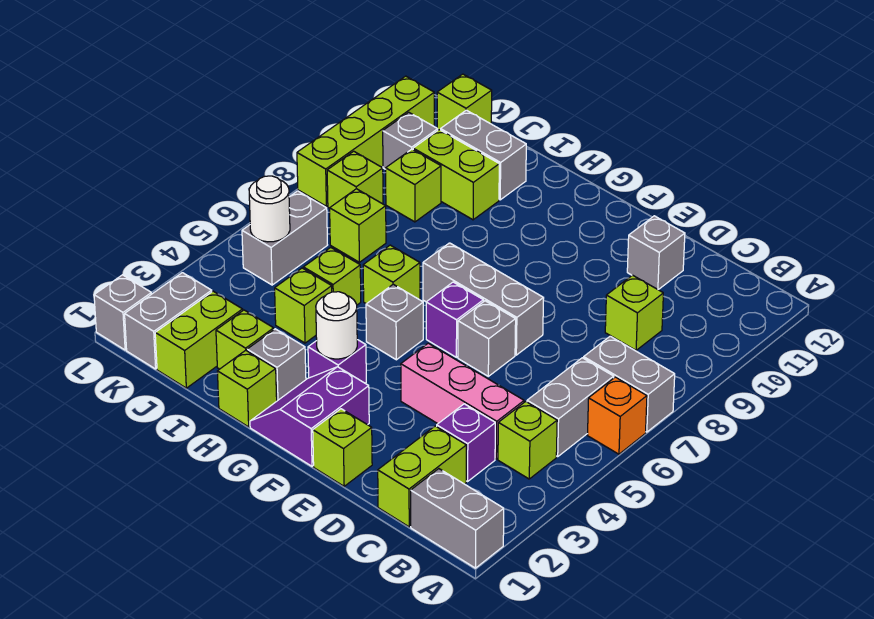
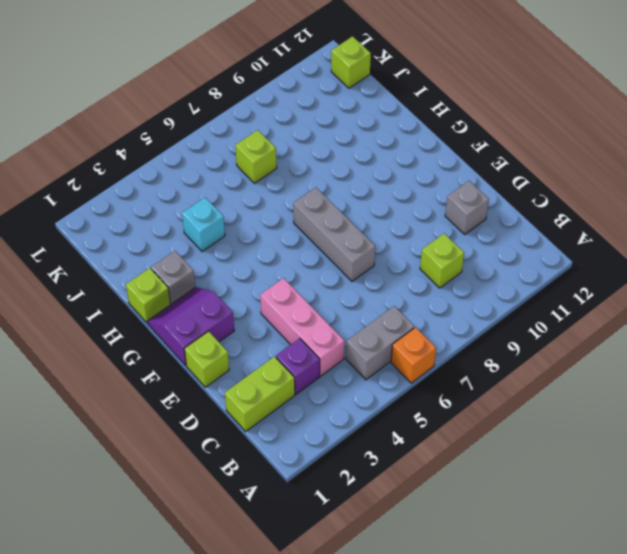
cyan brick I4 level 1 -> lime brick I4 level 1
none -> grey brick A1:B1 level 1
none -> grey brick A7:B7 level 1
none -> lime brick B4 level 1
none -> grey brick E6 level 1

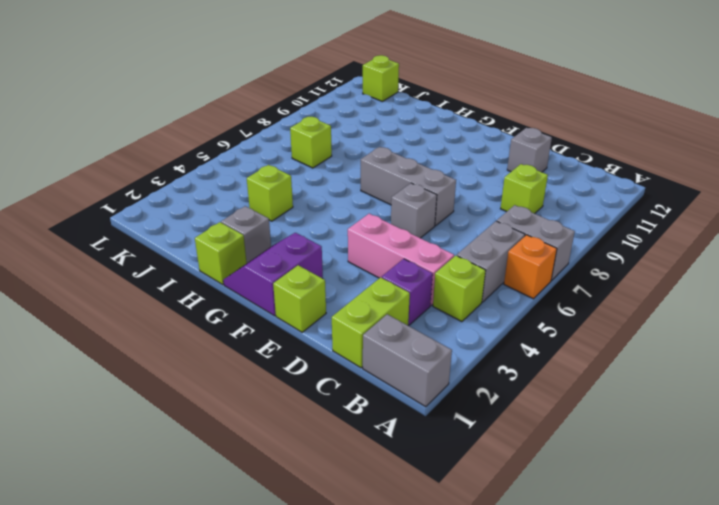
none -> purple brick F6 level 1
none -> purple brick G3 level 1
none -> grey brick G5 level 1
none -> lime brick H6 level 1

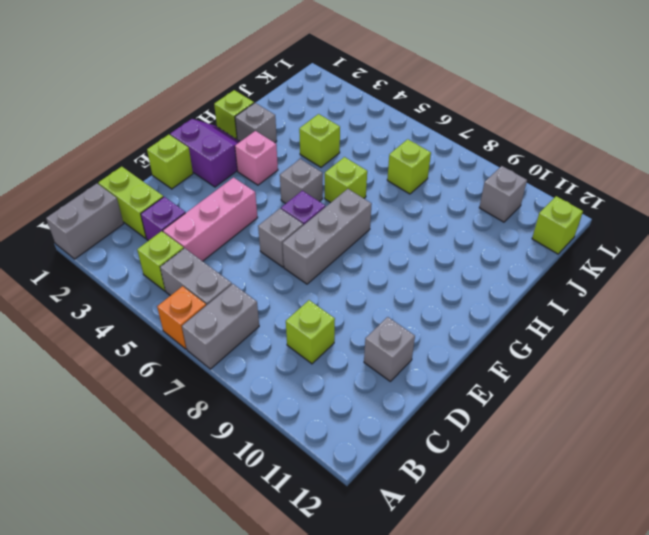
pink brick G3 level 1 -> purple brick G3 level 1
none -> lime brick I2 level 1
none -> lime brick I5 level 1
none -> lime brick I10:J10 level 1
none -> grey brick I11:J11 level 1

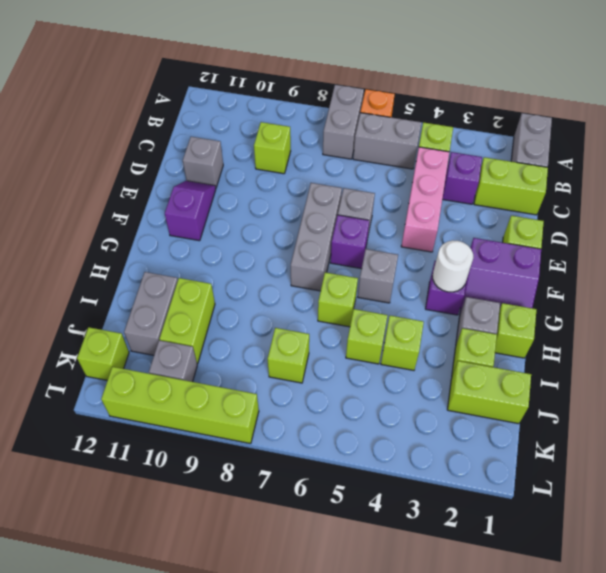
purple slope E11:F11 level 1 top F -> none
none -> lime brick J9 level 1
none -> grey brick K1:K2 level 1
none -> grey brick K5:K6 level 1
none -> lime brick K8 level 1

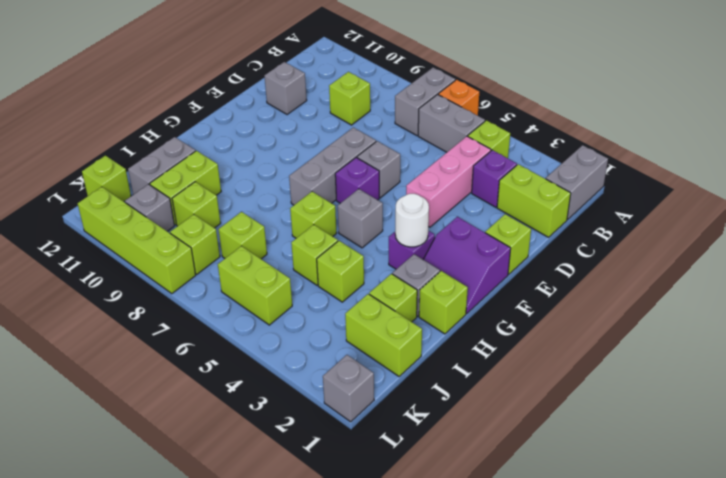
lime brick K5:K6 level 1 -> grey brick K5:K6 level 1
none -> grey brick K1:K2 level 1
none -> white round brick K5 level 2

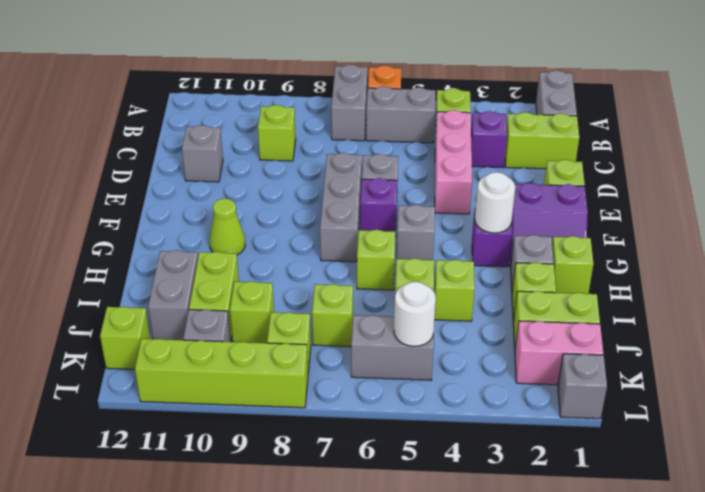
lime cone G10 level 1 -> none
pink brick K1:K2 level 1 -> grey brick K1:K2 level 1

